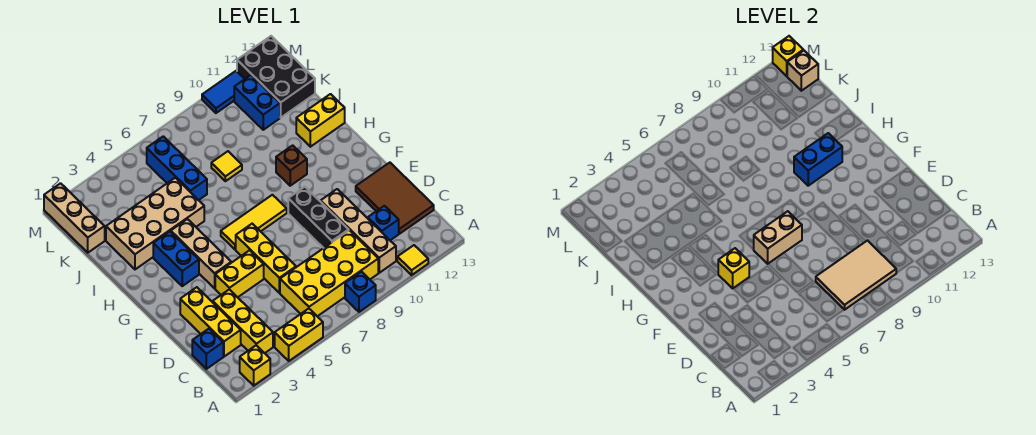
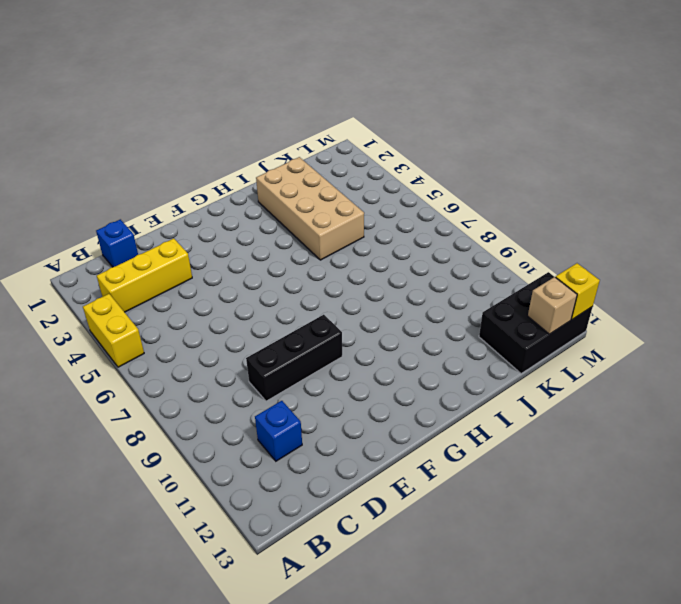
none -> yellow brick A2 level 1
none -> blue brick A8 level 1
none -> yellow tile A11 level 1
none -> yellow brick B6:C9 level 1

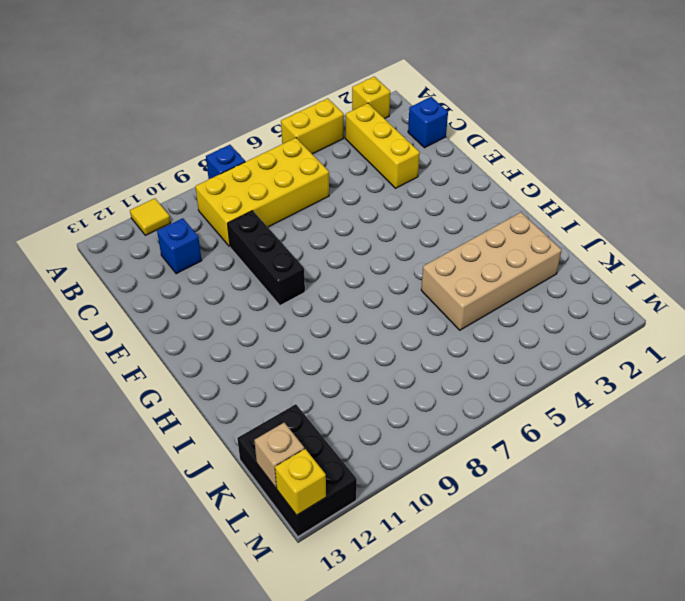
none -> tan brick B10:E10 level 1
none -> yellow brick C2:E2 level 1
none -> brown tile C12:E13 level 1
none -> yellow brick D6:F6 level 1

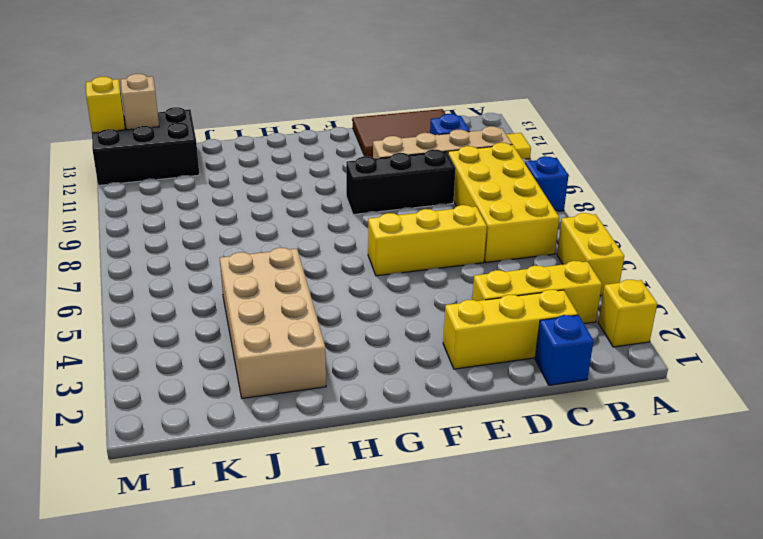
none -> yellow brick E4:E5 level 1
none -> tan brick F4:H4 level 1
none -> blue brick G3:H3 level 1
none -> yellow tile G6:G8 level 1

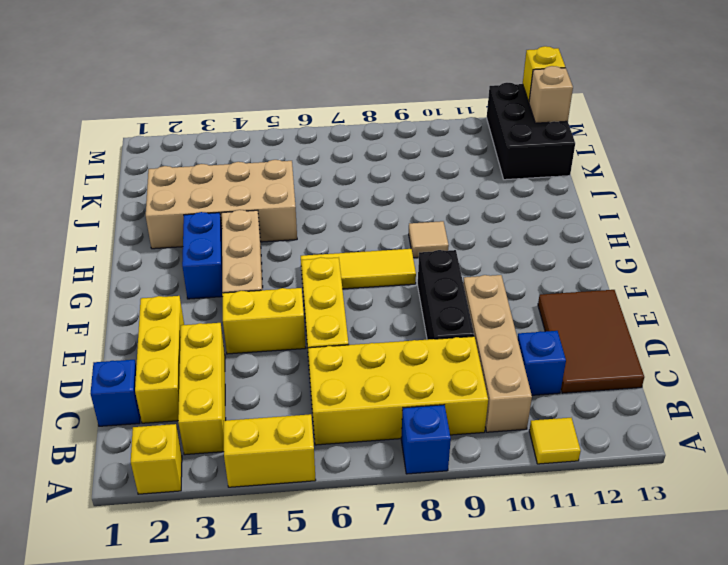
tan tile H9 level 1 -> none
none -> brown brick H10 level 1
none -> yellow brick I12:I13 level 1
none -> blue brick J6:L6 level 1
none -> yellow tile J8 level 1

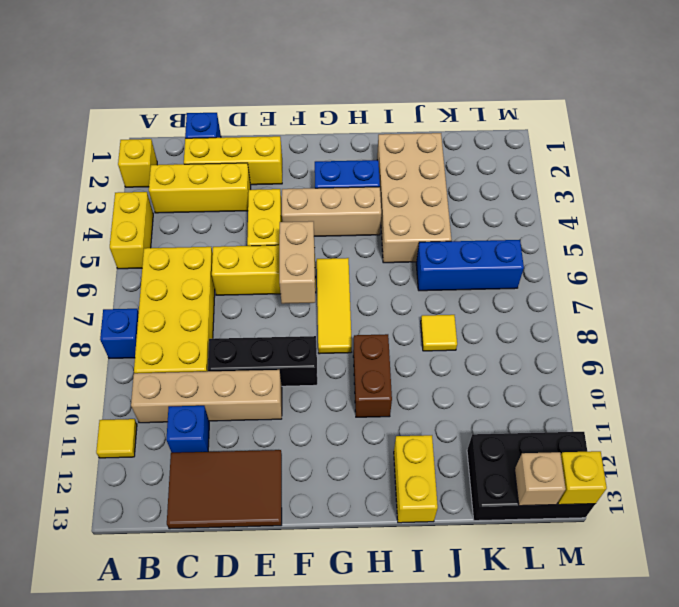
brown brick H9:H10 level 1 -> brown brick H10 level 1
none -> tan brick K1:M1 level 1
none -> blue brick K11:L11 level 1
none -> blue tile M10:M11 level 1
none -> tan tile B7:C9 level 2

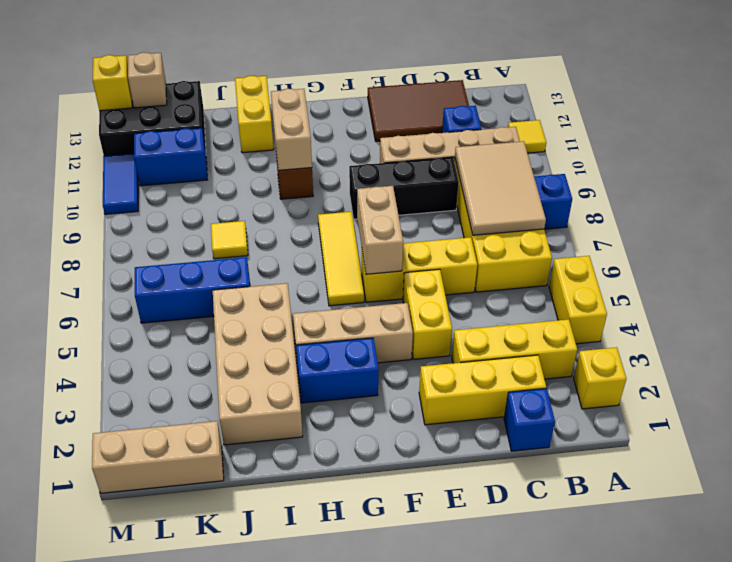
tan brick H10:H11 level 2 -> blue brick H10:H11 level 2
none -> yellow brick F4 level 2

